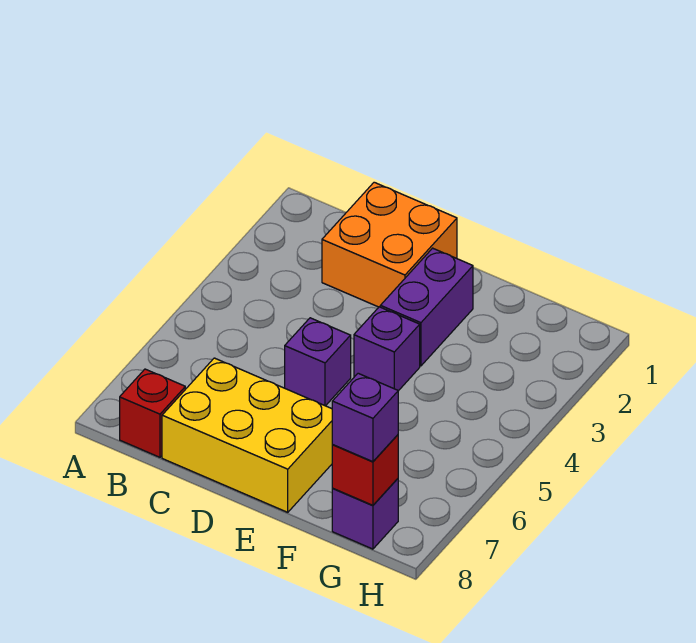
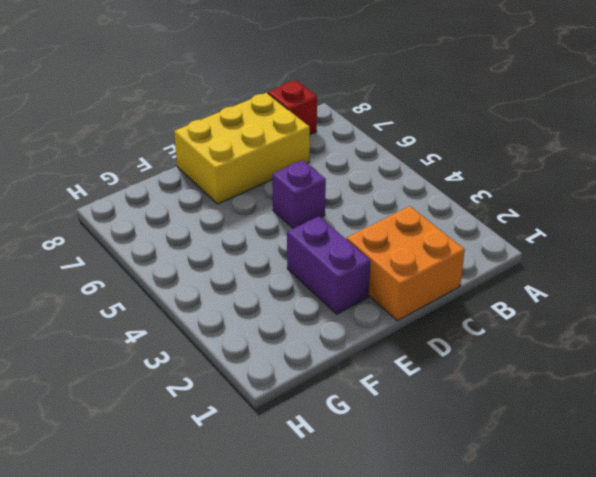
none -> purple brick E4 level 1
none -> purple brick G8 level 1

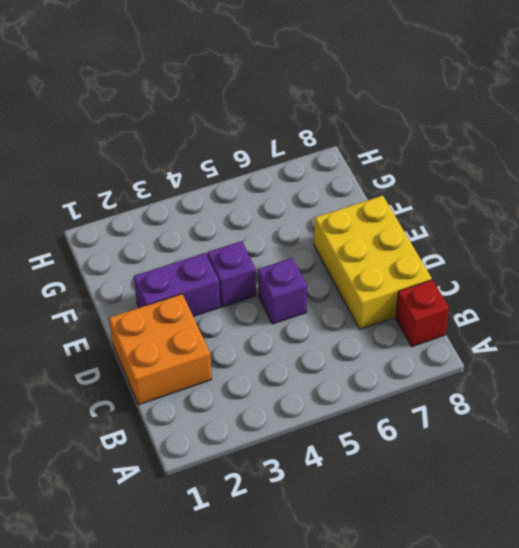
none -> purple brick G8 level 1
none -> red brick G8 level 2

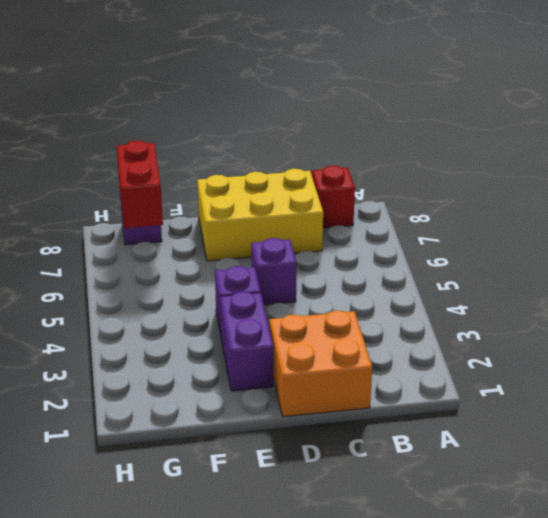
red brick G7:G8 level 2 -> red brick G8 level 2
none -> purple brick G8 level 3

